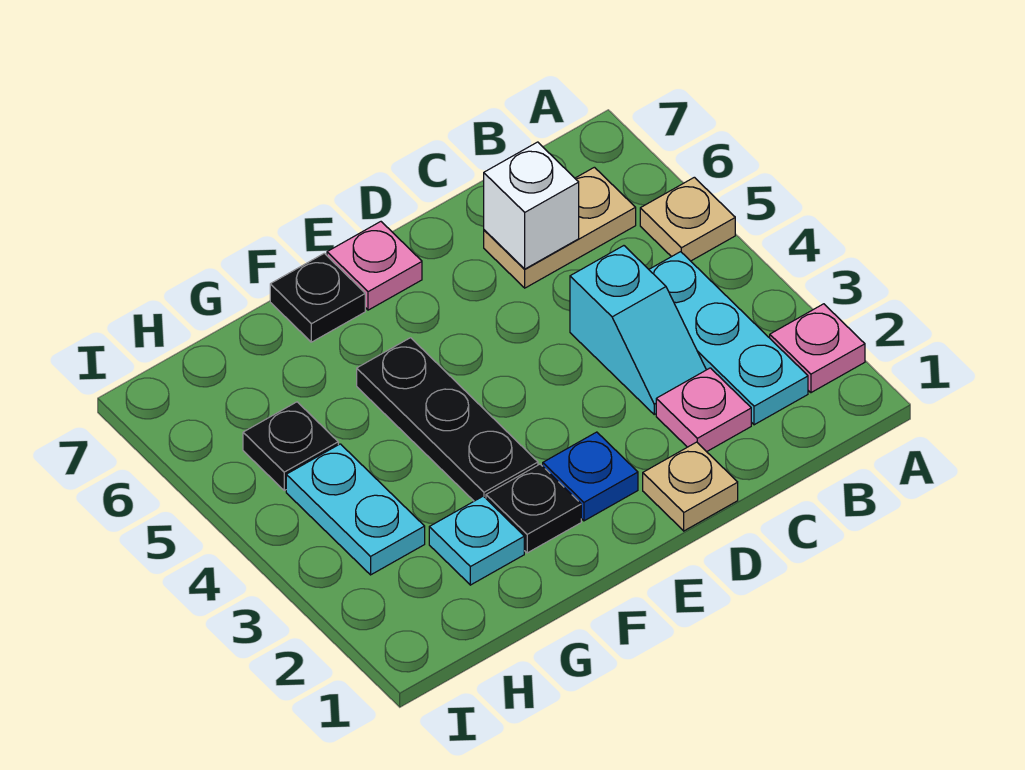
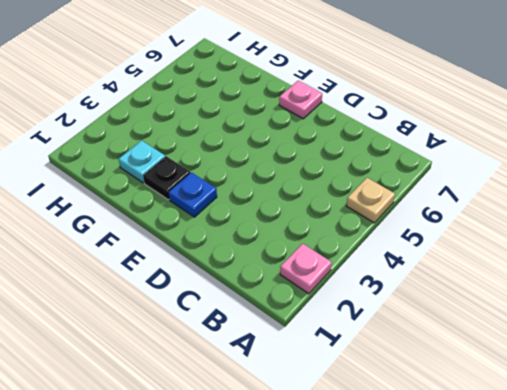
none -> cyan plate B2:B4 level 1
none -> tan plate B6:C6 level 1
none -> pink plate C2 level 1

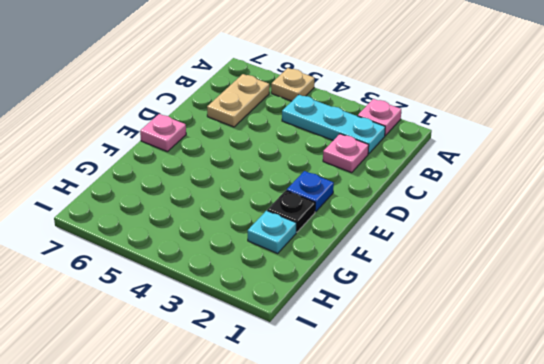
none -> cyan slope C3:C4 level 1 top 4
none -> tan plate D1 level 1
none -> black plate F3:F5 level 1

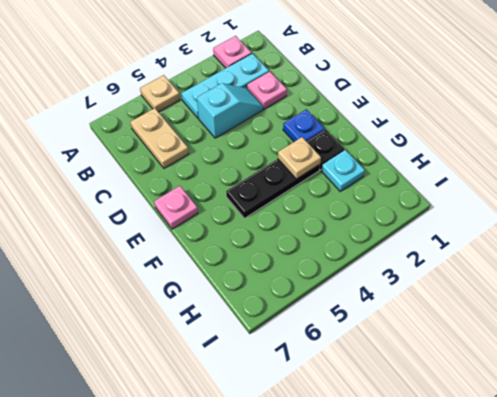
tan plate F3 level 2 -> tan plate D1 level 1
none -> black plate F7 level 1
none -> cyan plate H3:H4 level 1
none -> black plate H5 level 1

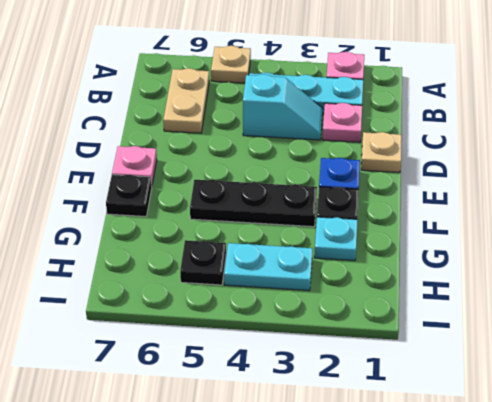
none -> white brick C6 level 2

